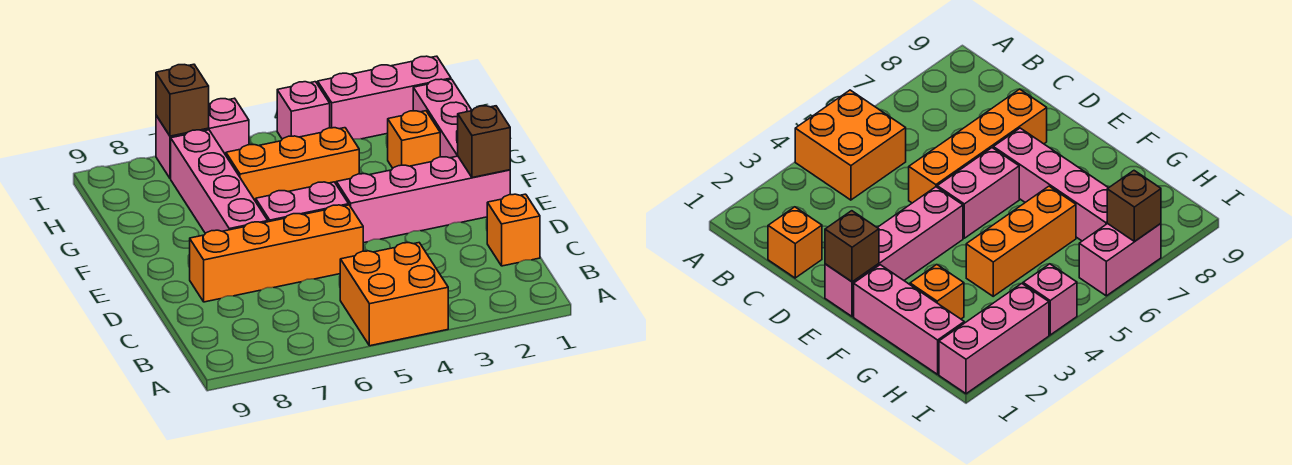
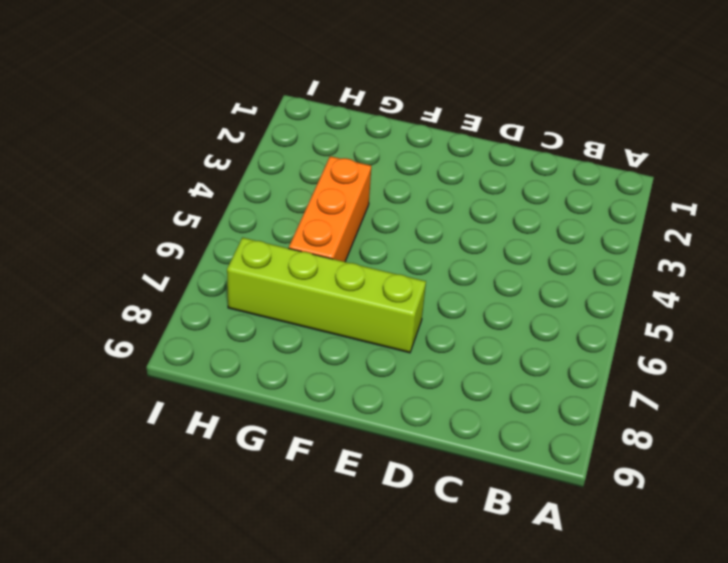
lime brick E7:H7 level 1 -> pink brick E7:H7 level 1
none -> orange brick A4:B5 level 1
none -> orange brick C1 level 1
none -> orange brick D5:D8 level 1

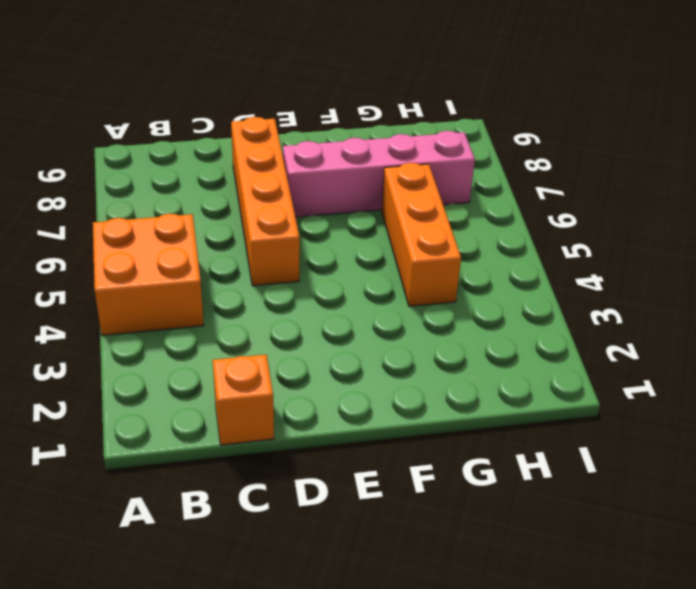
none -> pink brick E1:E4 level 1
none -> pink brick E5:E6 level 1
none -> pink brick F1:H1 level 1

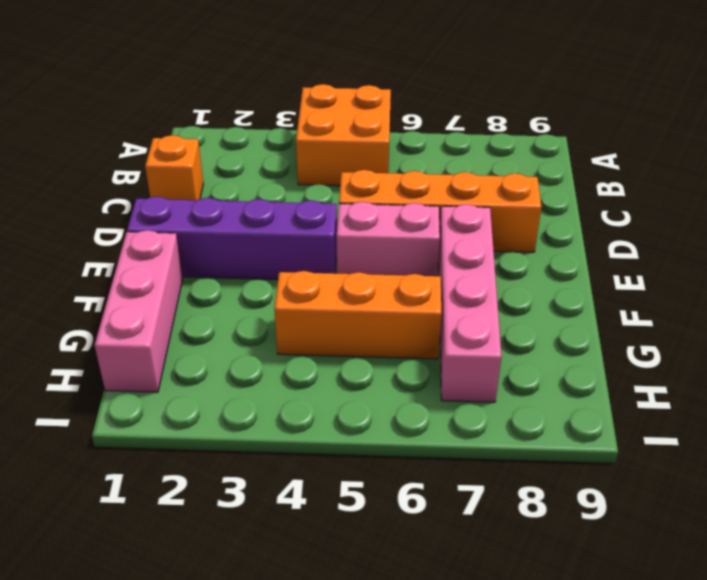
purple brick E1:E4 level 1 -> pink brick E1:E4 level 1
none -> orange brick G2 level 1
none -> pink brick I1:I3 level 1
none -> pink brick I4 level 1

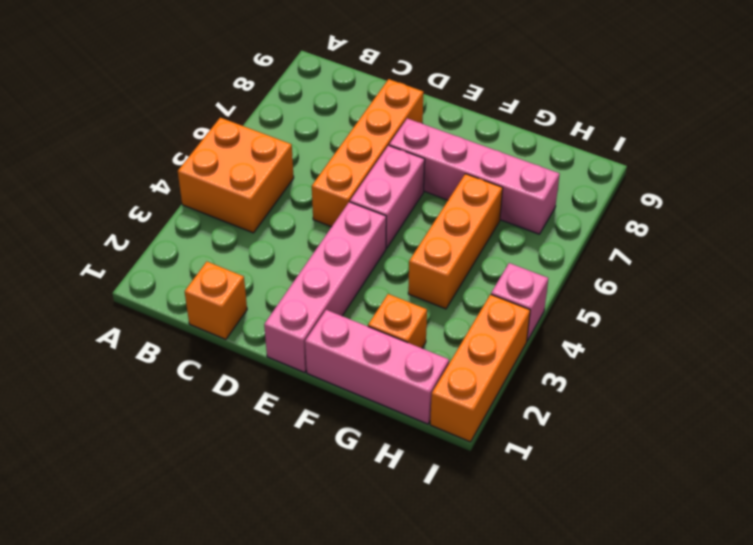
orange brick I1:I3 level 1 -> pink brick I1:I3 level 1
none -> pink brick I6:I7 level 1
none -> brown brick E1 level 2
none -> brown brick I7 level 2

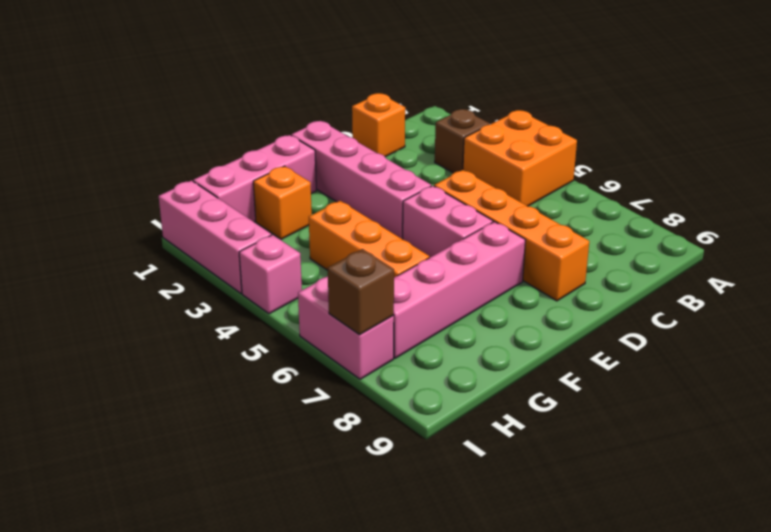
brown brick B3 level 1 -> brown brick E1 level 2

